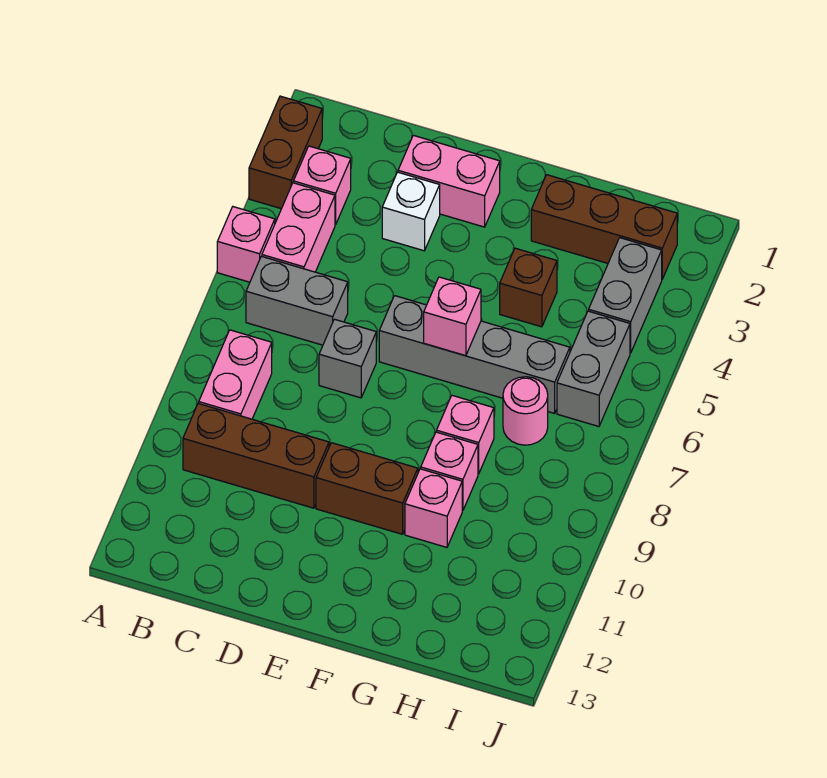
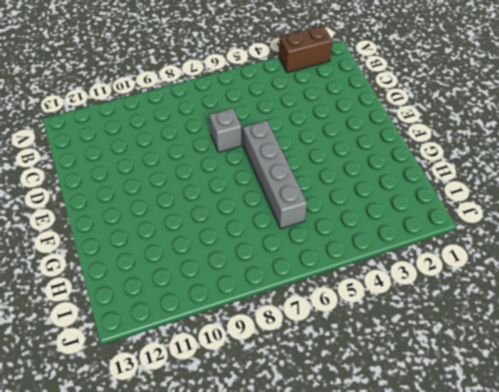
none -> pink brick A5 level 1
none -> pink brick B3 level 1
none -> pink brick B4:B5 level 1

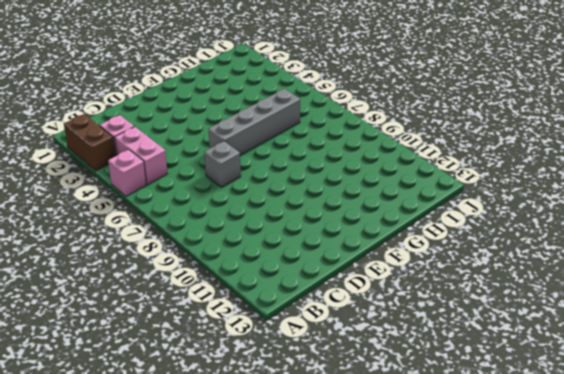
none -> grey brick B6:C6 level 1
none -> pink brick B8:B9 level 1
none -> brown brick B10:D10 level 1

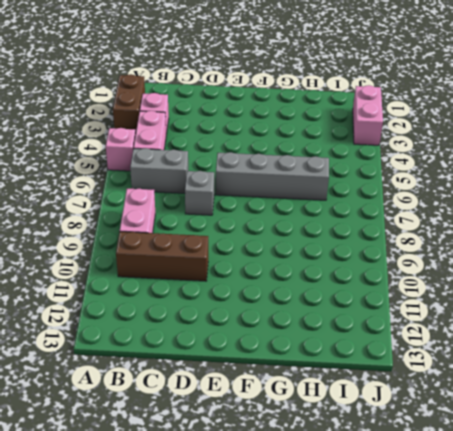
pink brick J2:J3 level 1 -> pink brick D2:E2 level 1
none -> white brick D3 level 1
none -> brown brick E10:F10 level 1
none -> brown brick G2:I2 level 1

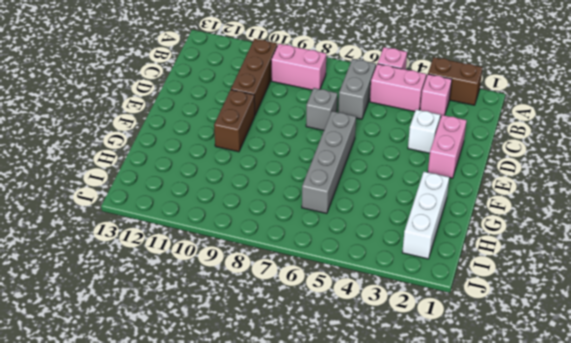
white brick G2:I2 level 1 -> brown brick G2:I2 level 1
none -> brown brick G4 level 1
none -> pink brick G8 level 1
none -> pink brick G9 level 1

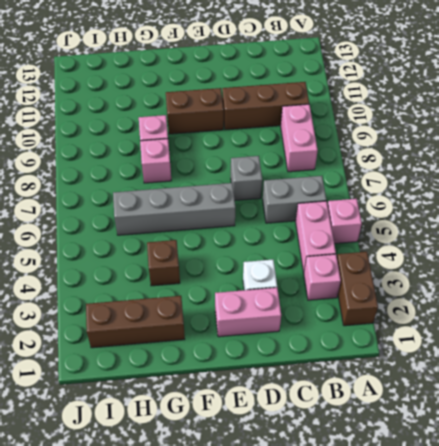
none -> pink brick G10 level 1
none -> pink round brick H7 level 1
none -> grey brick I3:I4 level 1

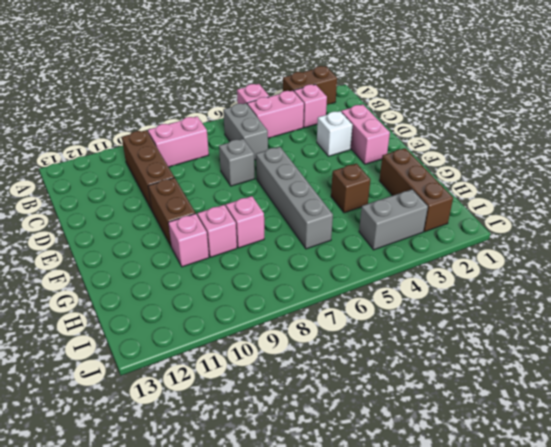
none -> pink round brick H7 level 1
none -> grey brick I5:I6 level 1
none -> pink brick F6 level 2

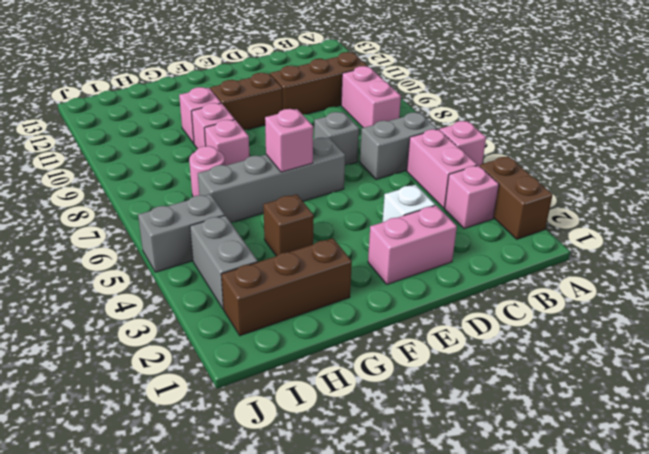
grey brick I5:J5 level 1 -> grey brick I5:I6 level 1

